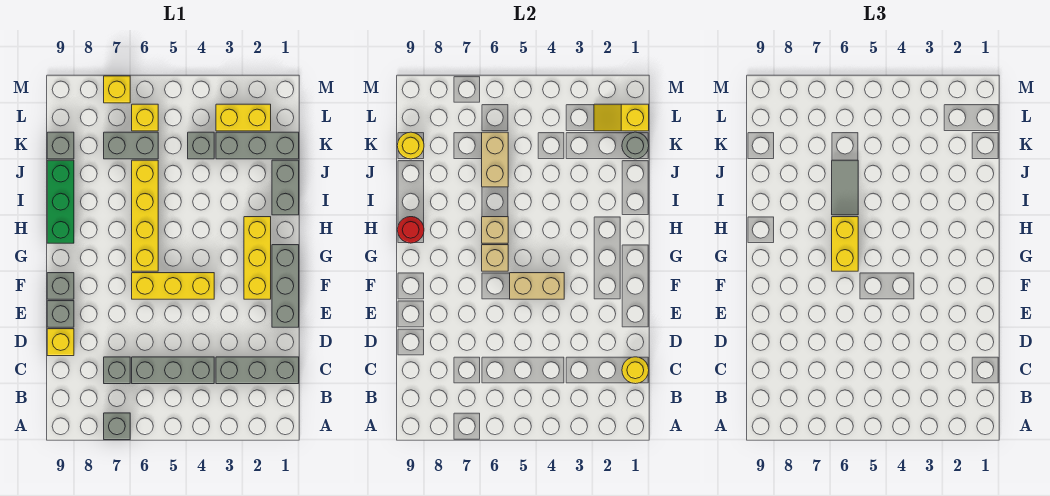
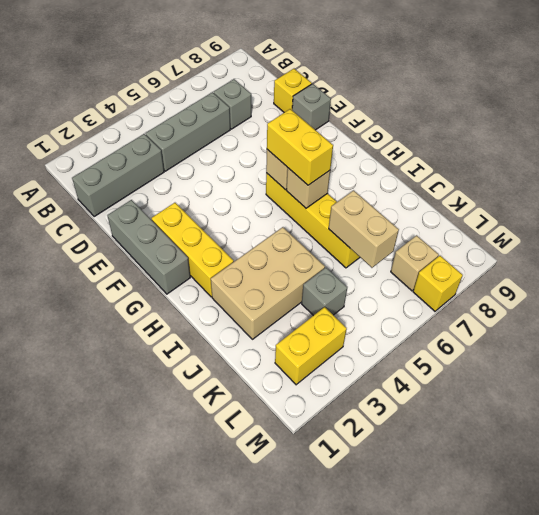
tan brick I2:J4 level 1 -> none
tan brick L7 level 1 -> none
none -> grey brick A7 level 1
none -> yellow brick F4:F6 level 1
none -> grey brick F9 level 1
none -> green brick H9:J9 level 1

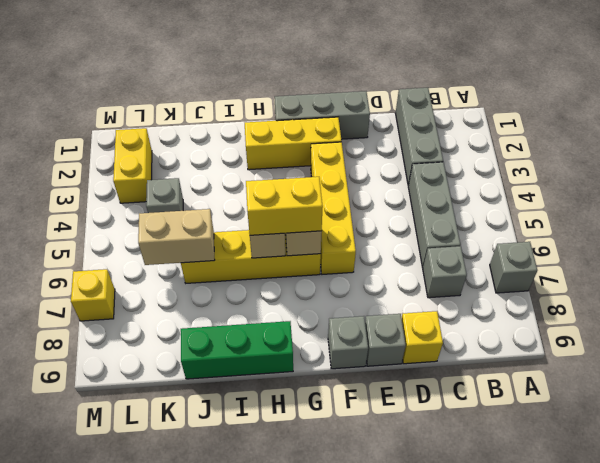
yellow brick F3:F6 level 1 -> yellow brick F4:F6 level 1
none -> grey brick I1:J1 level 1
none -> grey brick K1:K3 level 1
none -> grey brick K6:K7 level 1
none -> grey brick K9 level 1

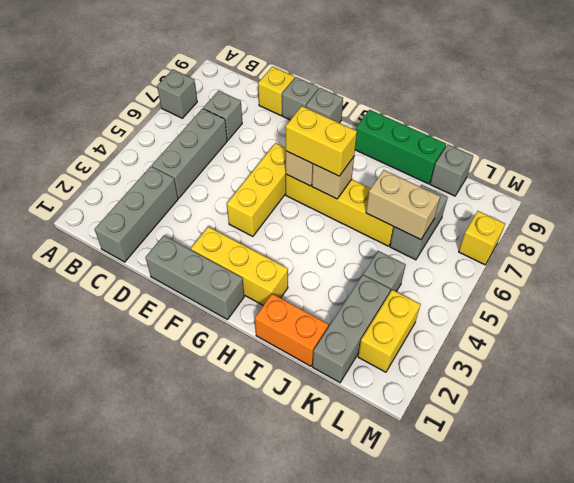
orange brick I1:J1 level 1 -> grey brick I1:J1 level 1
none -> yellow brick L6 level 1
none -> yellow round brick C1 level 2
none -> tan brick F4:F5 level 2
none -> red round brick H9 level 2

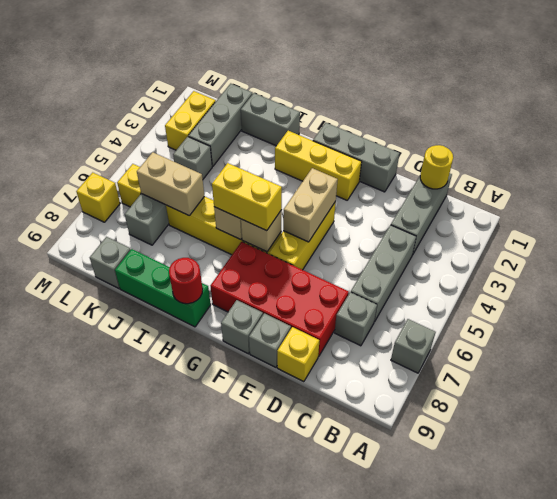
red brick D7:G8 level 1 -> none
none -> grey round brick K1 level 2
none -> yellow round brick K9 level 2
none -> yellow slope L1:L2 level 2 top 1
none -> grey tile I6:J6 level 3

